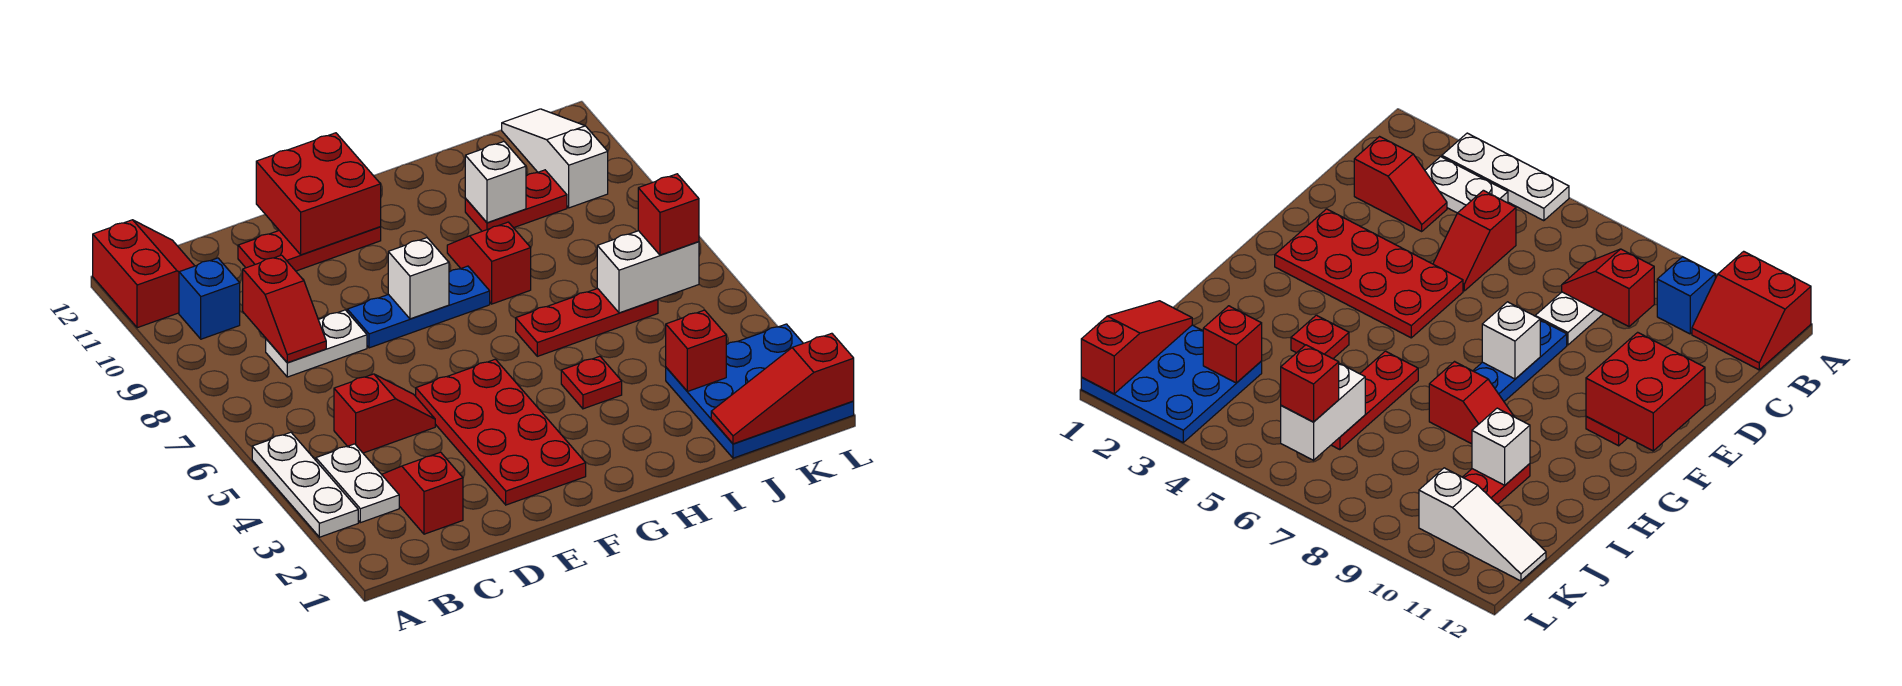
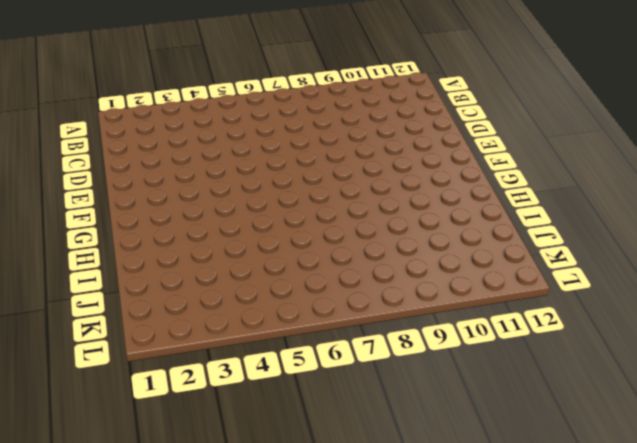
none -> white plate A3:A5 level 1
none -> red slope A11:B12 level 1 top A
none -> white plate B3:B4 level 1

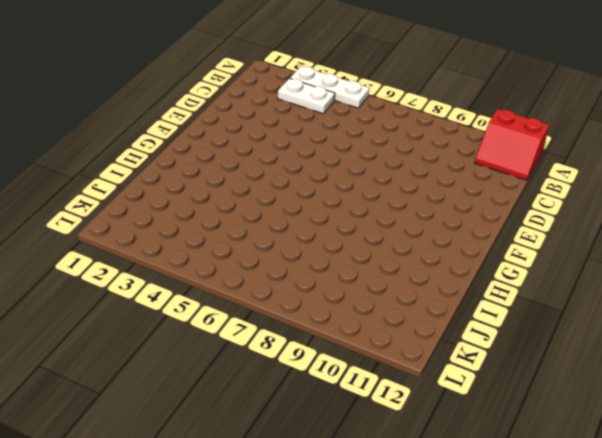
none -> blue brick B10 level 1
none -> red slope C2:C3 level 1 top 2
none -> red slope C5:D5 level 1 top C

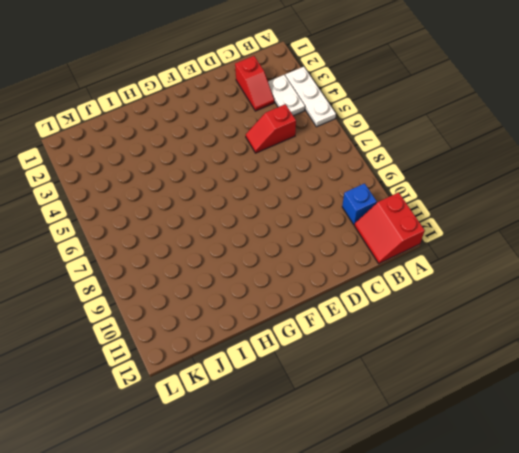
none -> white plate C8:D8 level 1
none -> red plate D11:F11 level 1
none -> red plate E2:F5 level 1

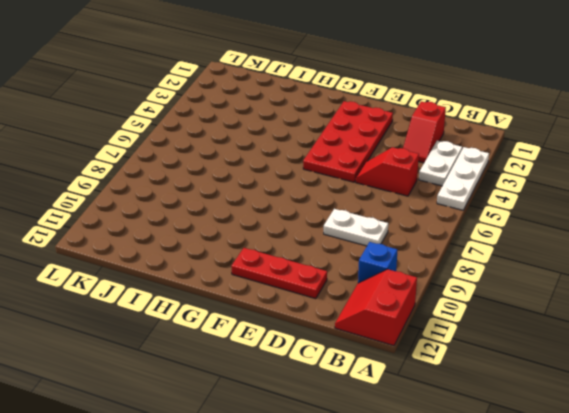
none -> blue plate E8:G8 level 1
none -> red plate H4 level 1
none -> red plate H6:J6 level 1

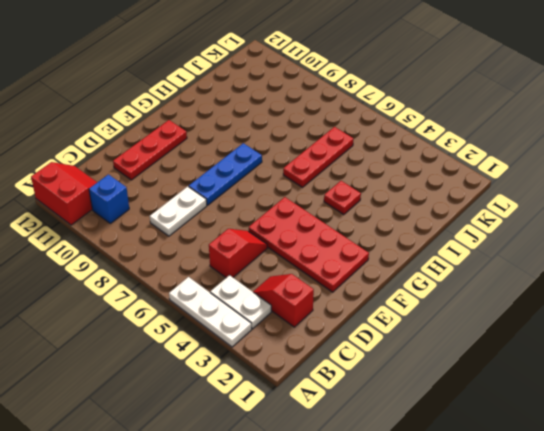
none -> red slope H8:H9 level 1 top 8
none -> red plate I10:J10 level 1
none -> blue plate J1:L3 level 1

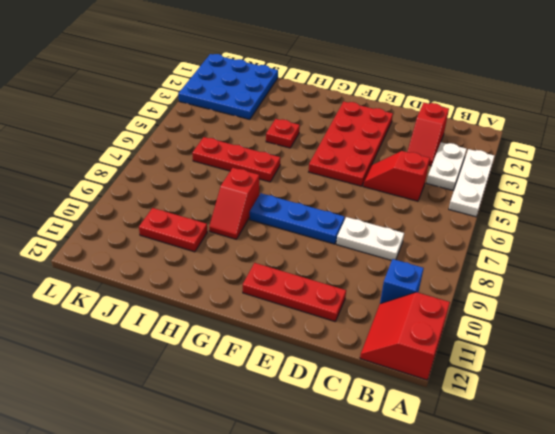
none -> white slope K10:K12 level 1 top 10
none -> red slope C8:C9 level 2 top 9
none -> red brick E11:F12 level 2

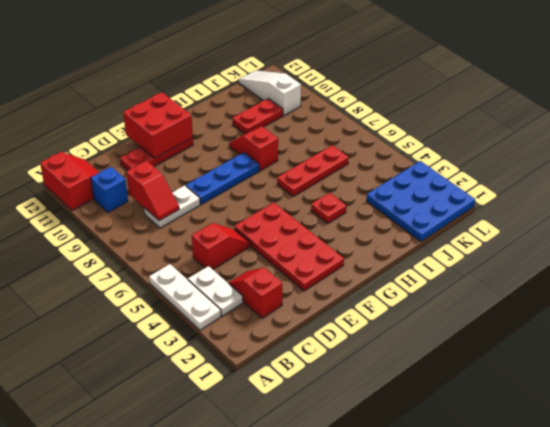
none -> white brick F8 level 2
none -> white brick I10 level 2
none -> red slope J1:L1 level 2 top L

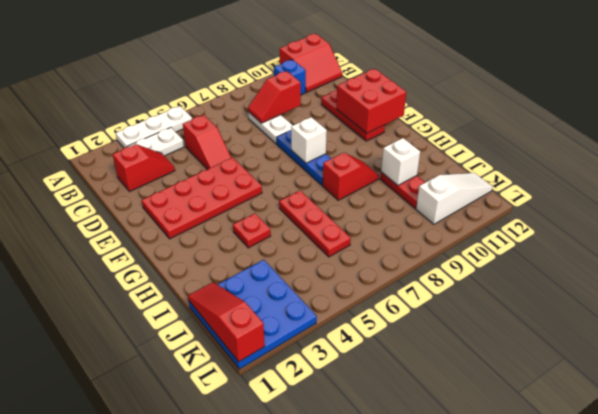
none -> red brick J3 level 2
none -> white brick J6:K6 level 2
none -> red brick K6 level 3

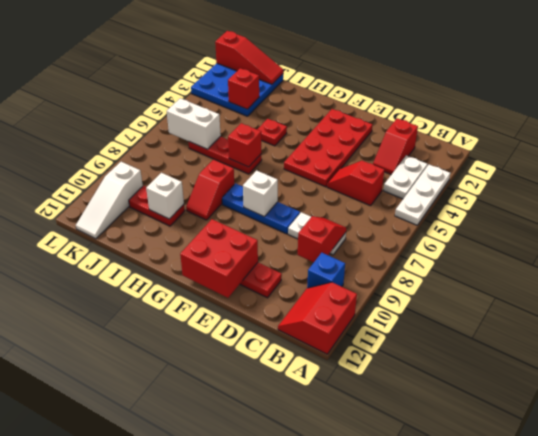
red brick H6 level 2 -> red brick K6 level 3

